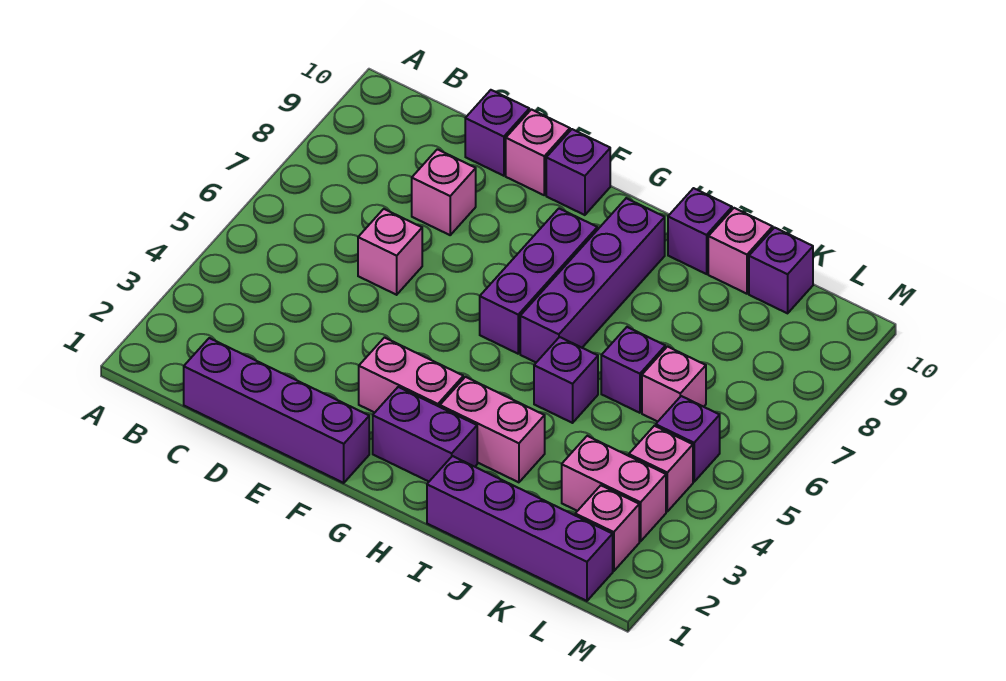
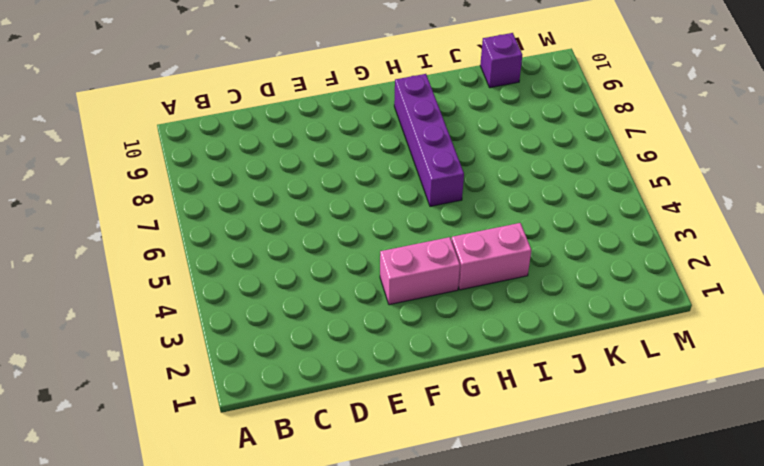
none -> purple brick C1:F1 level 1
none -> pink brick D6 level 1
none -> pink brick D8 level 1

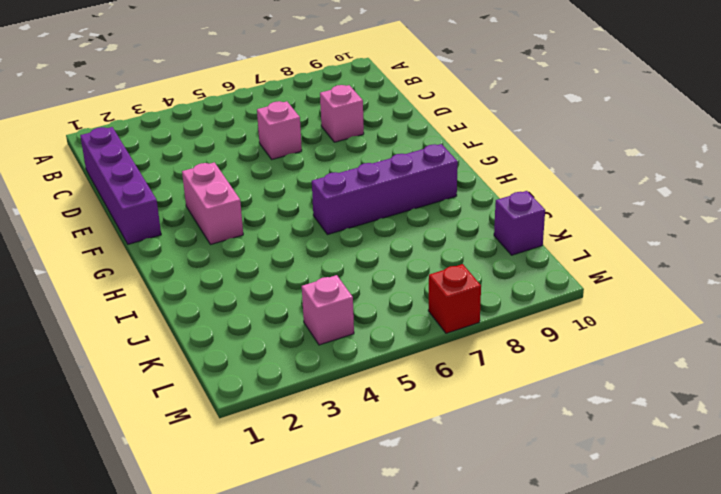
red brick M7 level 1 -> none
none -> purple brick D10 level 1
none -> pink brick E10 level 1
none -> purple brick F10 level 1

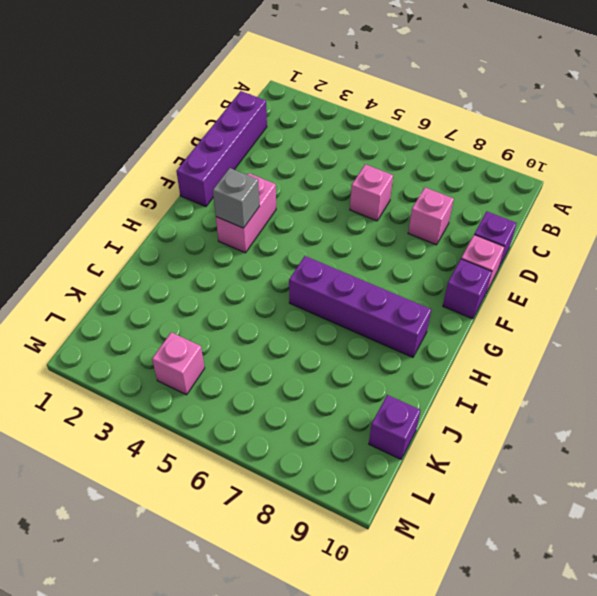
grey brick G3 level 2 -> none
none -> purple brick G2:H2 level 1
none -> purple brick G6:G8 level 1
none -> pink brick H3:I3 level 1

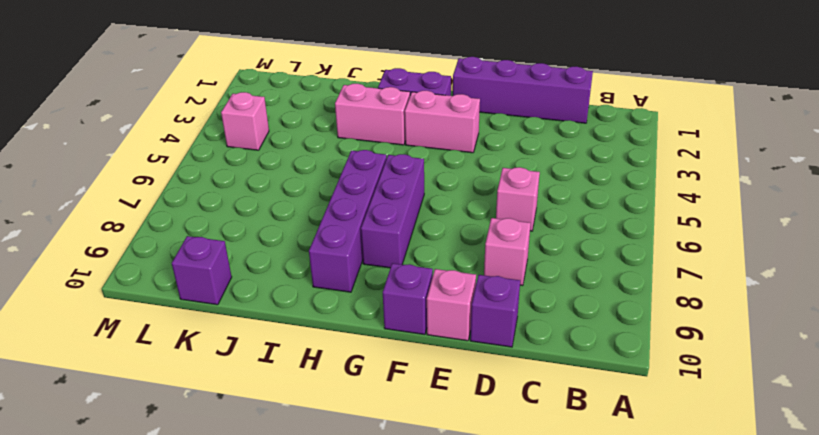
none -> purple brick I1:L1 level 1
none -> purple brick I5 level 1
none -> purple brick I10 level 1

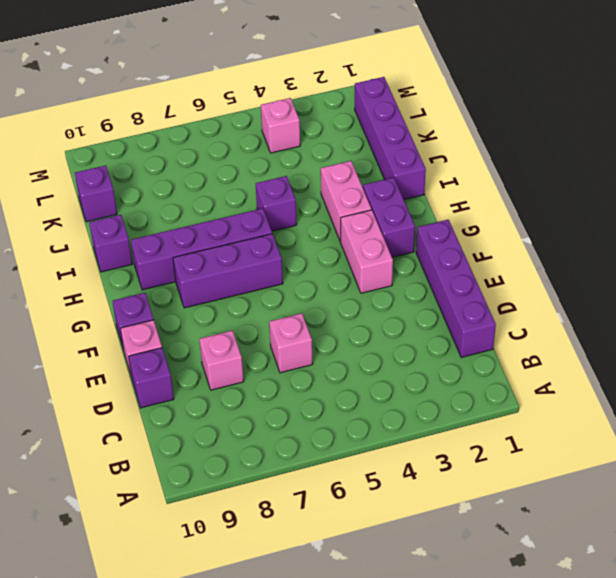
none -> purple brick J6 level 1
none -> pink brick J10 level 1
none -> pink brick K3:L3 level 1

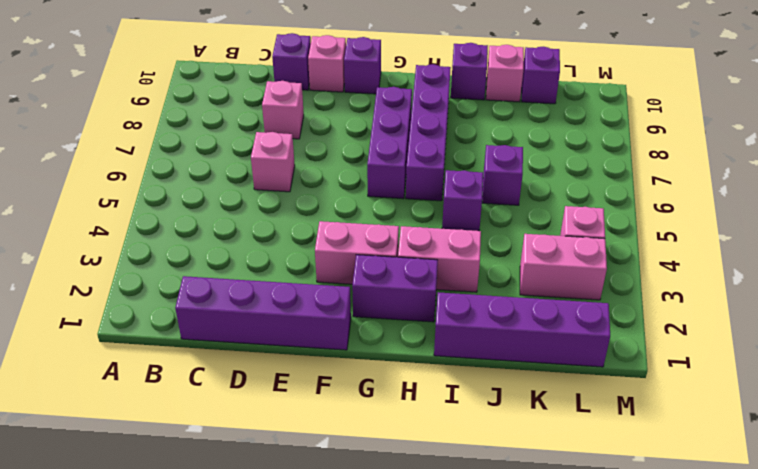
none -> pink brick K6 level 1
none -> pink brick L2 level 1
none -> purple brick L5 level 1

